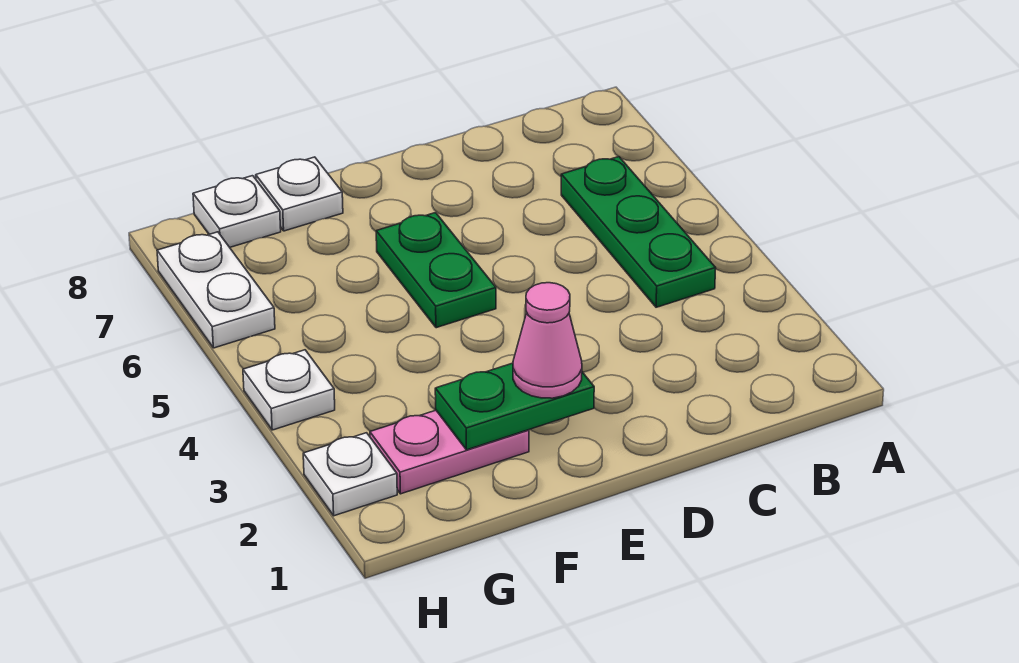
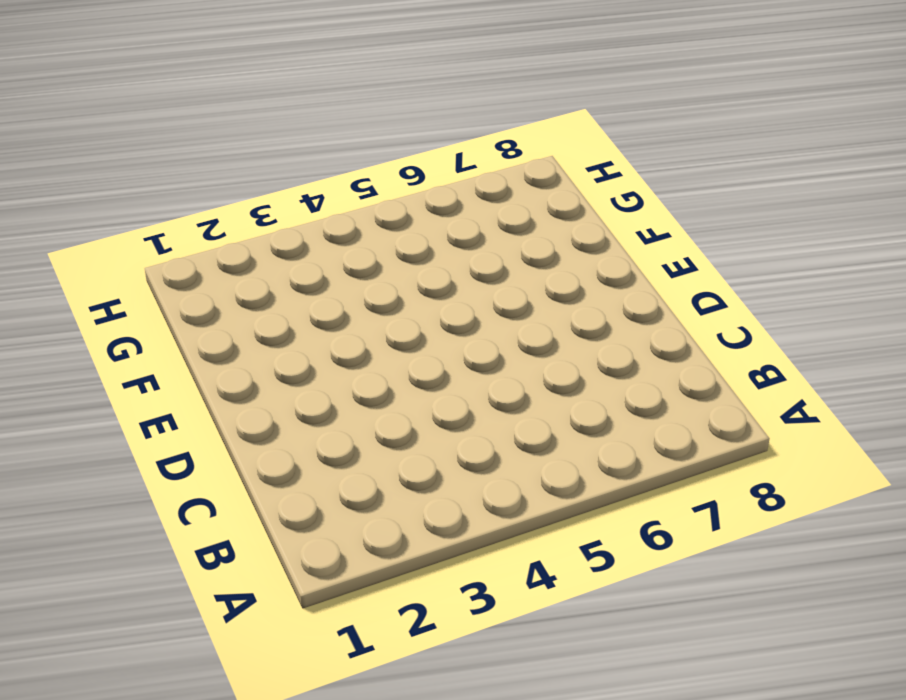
none -> green plate B4:B6 level 1
none -> green plate E5:E6 level 1

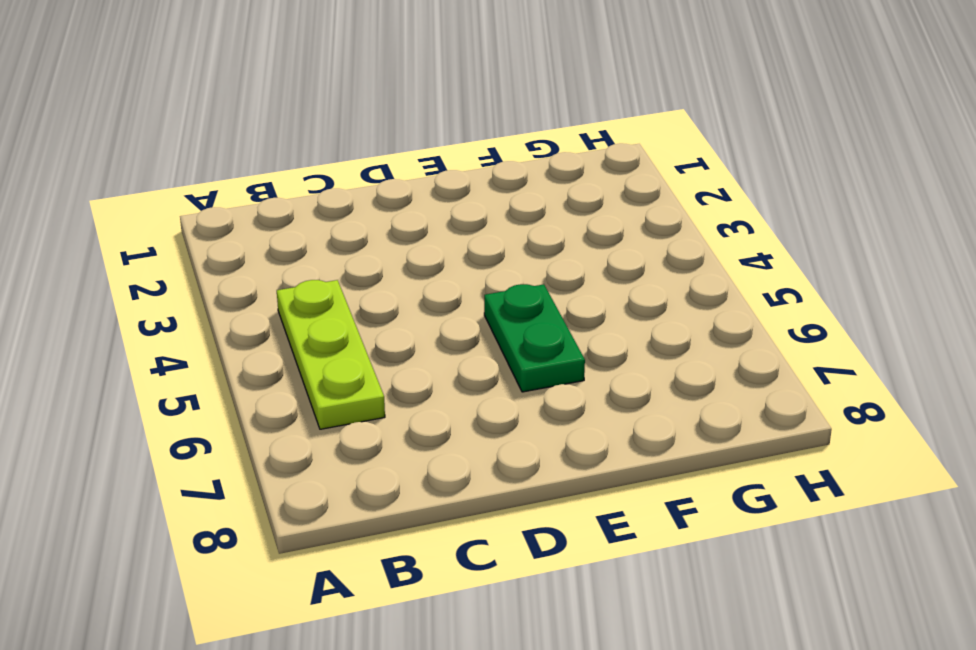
lime plate B4:B6 level 1 -> green plate B4:B6 level 1
none -> pink plate F2:G2 level 1
none -> white plate F8 level 1

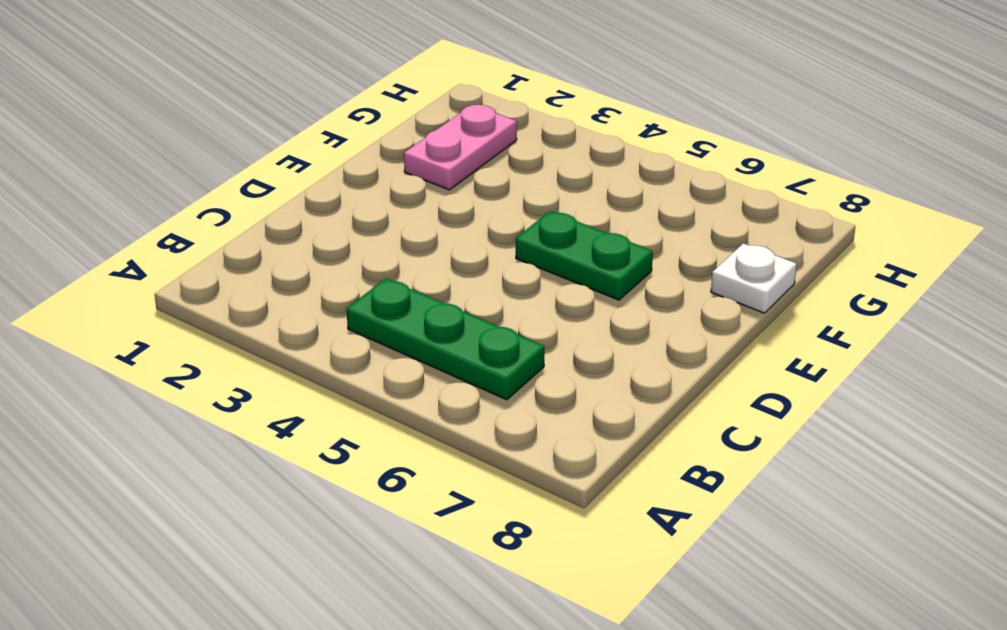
none -> white plate G8 level 1
none -> white plate H2 level 1

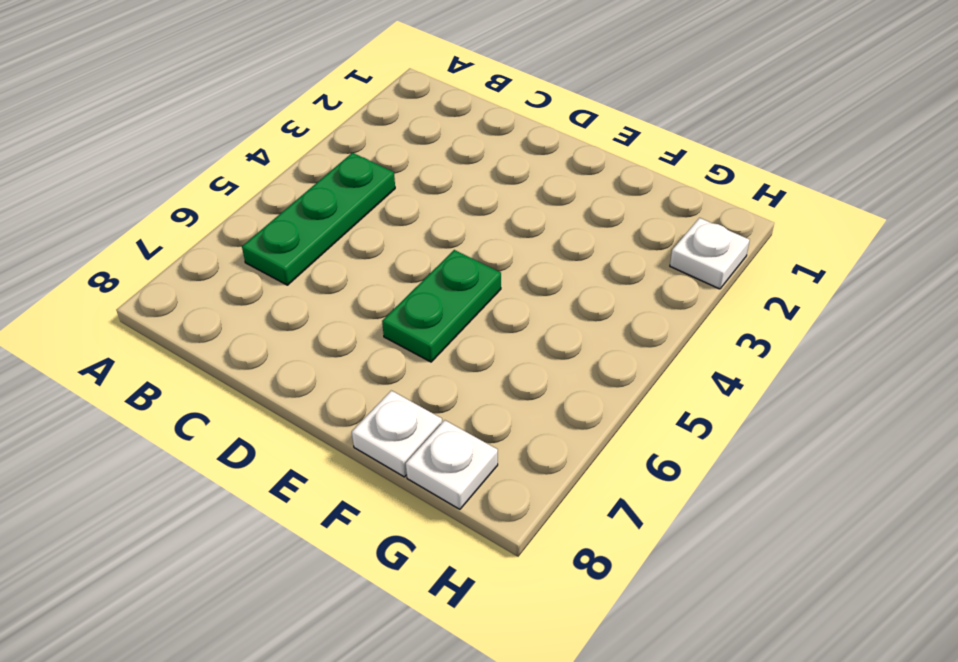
none -> pink plate F2:G2 level 1
none -> white plate H4 level 1

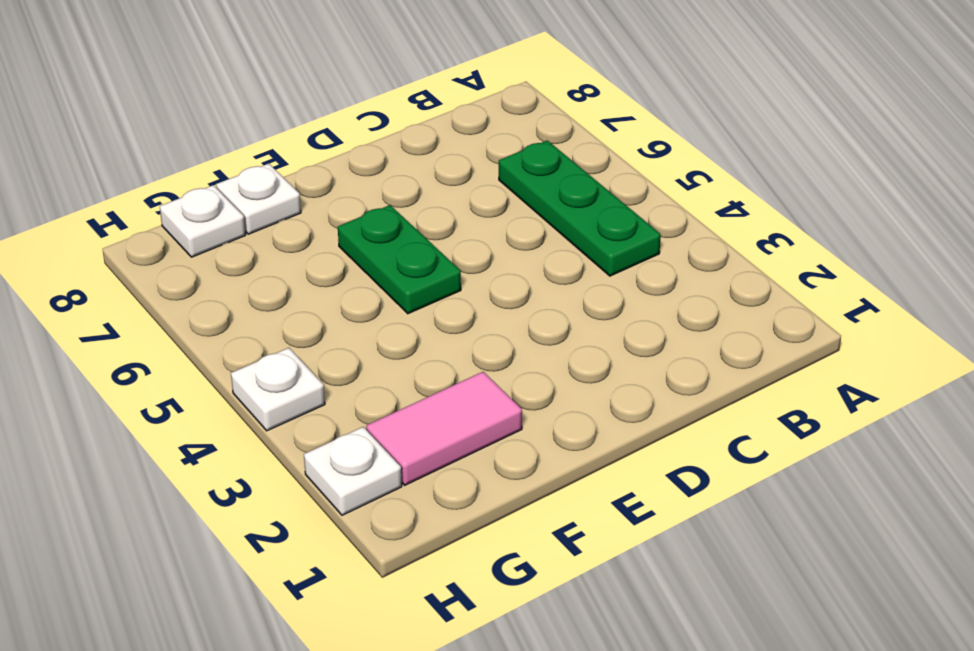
pink tile F2:G2 level 1 -> pink plate F2:G2 level 1
none -> white plate H6:H7 level 1
none -> green plate E2:F2 level 2

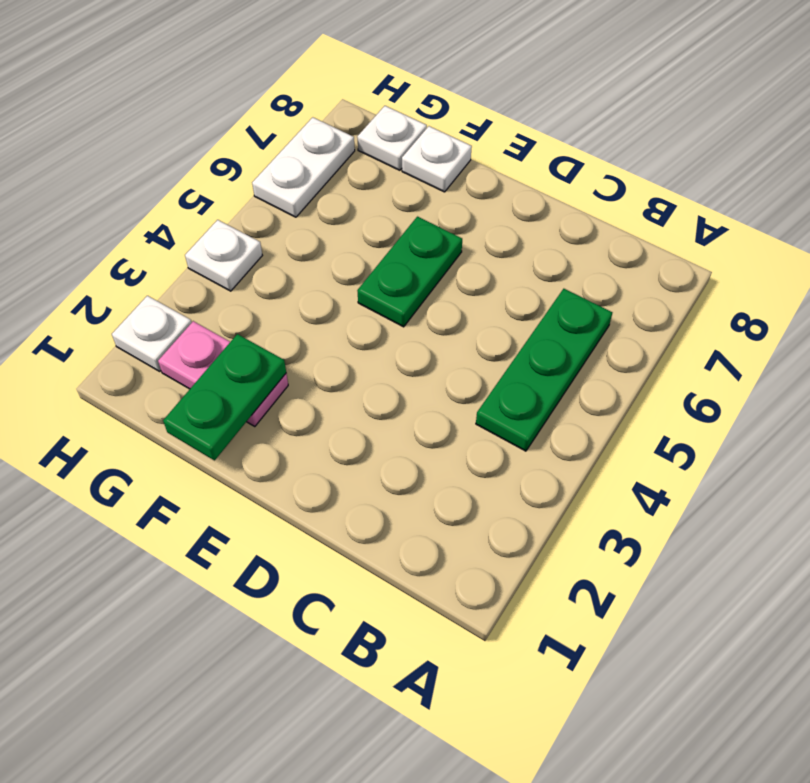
green plate F1:F2 level 2 -> green plate E2:F2 level 2
none -> pink cone E2 level 3

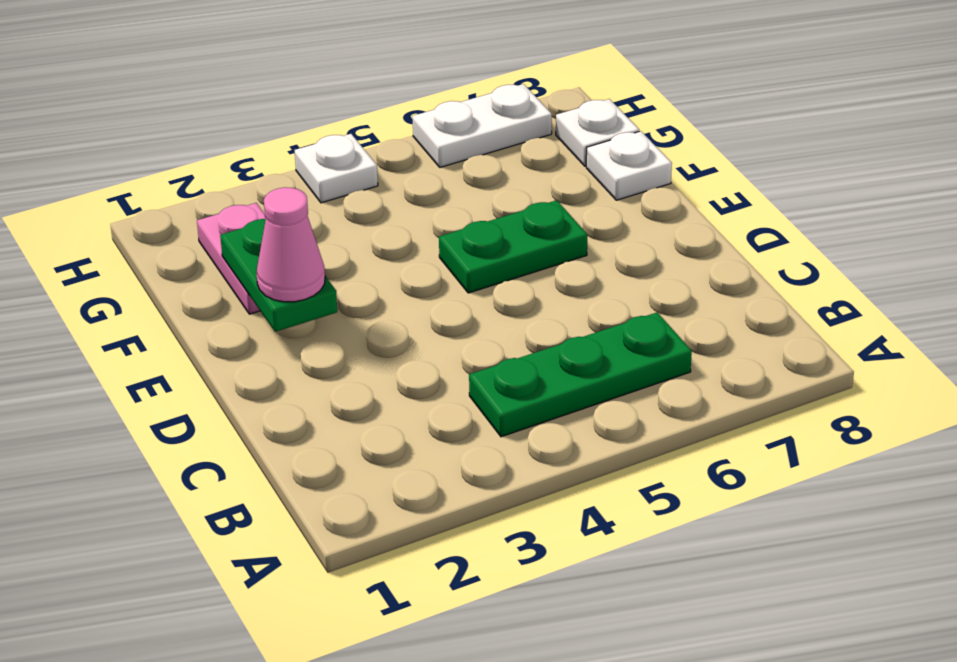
none -> white plate H2 level 1

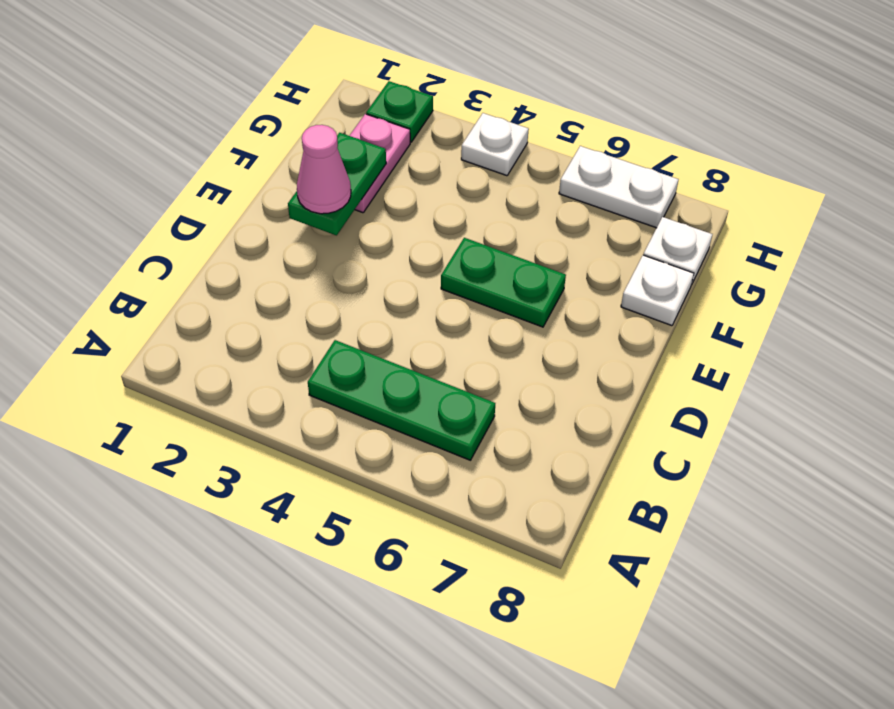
green plate H2 level 1 -> white plate H2 level 1

